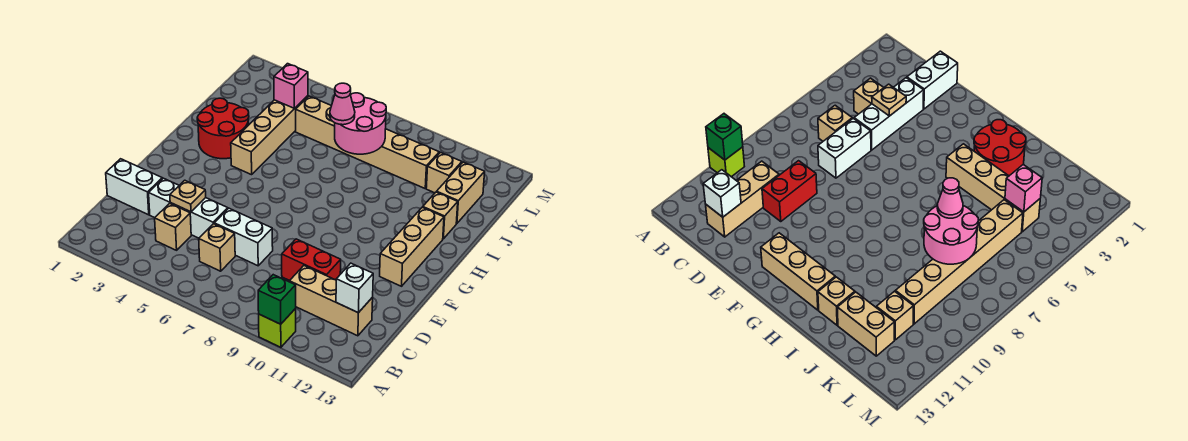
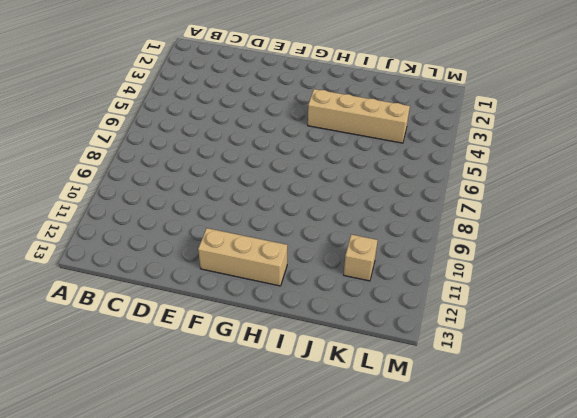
none -> lime brick A10 level 1
none -> tan brick C4 level 1
none -> tan brick C6 level 1

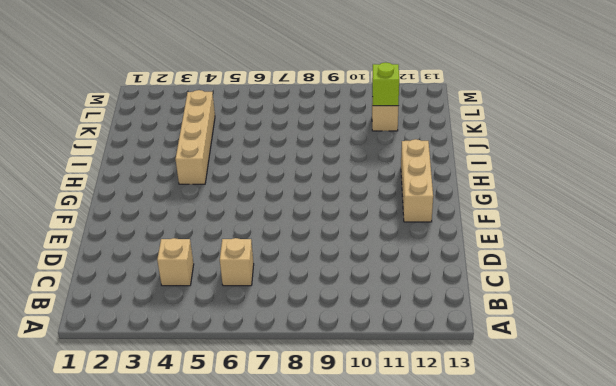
lime brick K11 level 2 -> lime brick A10 level 1
none -> tan brick C10:C12 level 1
none -> white brick D1:D2 level 1
none -> white brick D3:D5 level 1

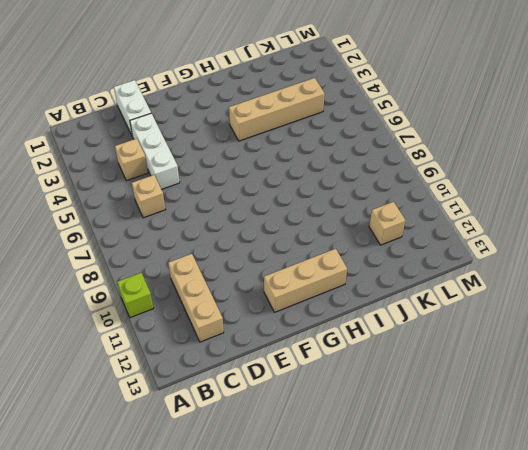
none -> white brick D6:D7 level 1
none -> red brick D9:D10 level 1
none -> red round brick H2:I3 level 1

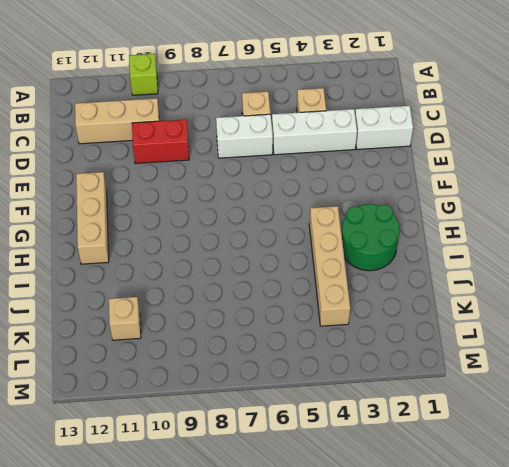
green round brick H2:I3 level 1 -> red round brick H2:I3 level 1
none -> tan brick I12 level 1
none -> tan brick J12:K12 level 1
none -> tan brick K5:K10 level 1

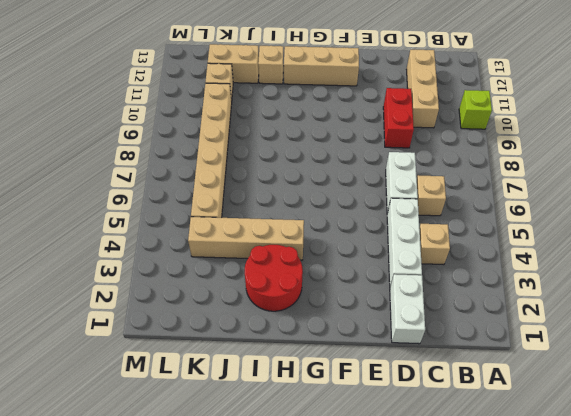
none -> green brick A10 level 2
none -> white brick C12 level 2
none -> tan plate D4 level 2

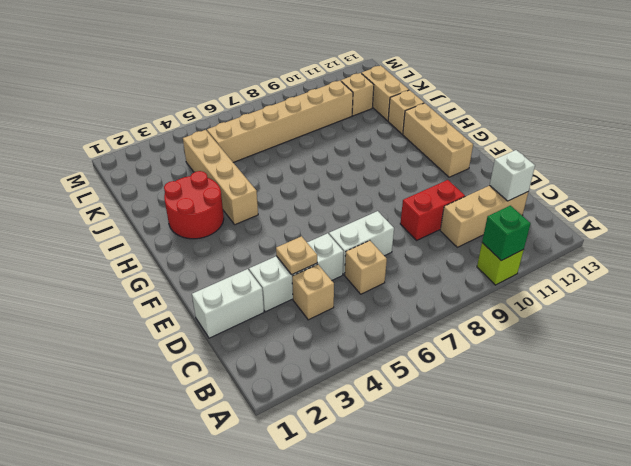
none -> pink round brick J7:K8 level 2
none -> pink brick K4 level 2
none -> pink cone J7 level 3

